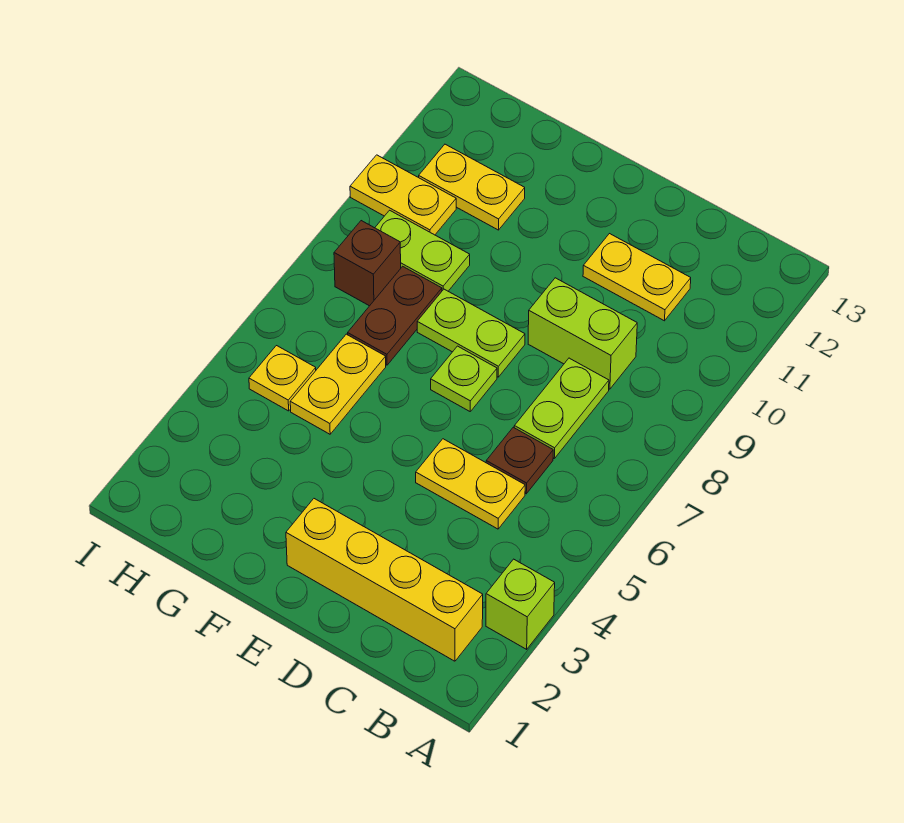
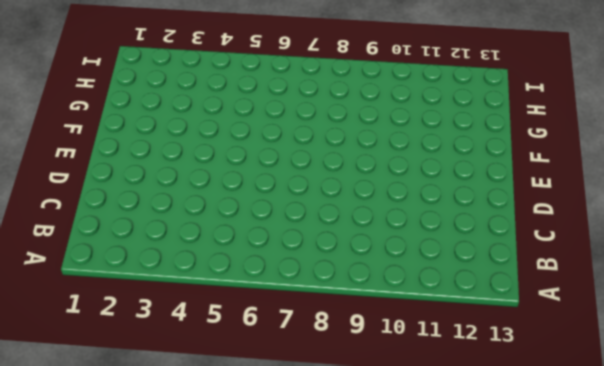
none -> lime brick A3 level 1
none -> yellow brick B2:E2 level 1
none -> yellow plate C5:D5 level 1

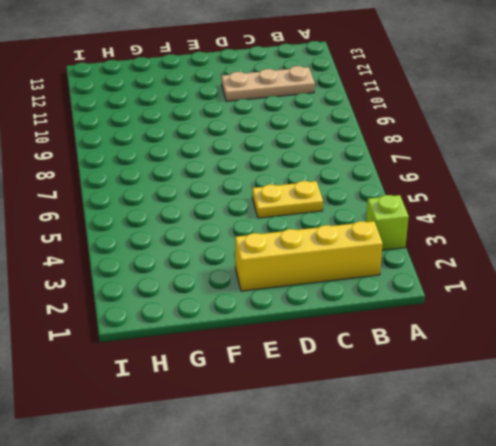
tan plate B11:D11 level 1 -> yellow plate C11:D11 level 1
none -> brown plate C6 level 1
none -> lime plate C7:C8 level 1
none -> lime brick C9:D9 level 1

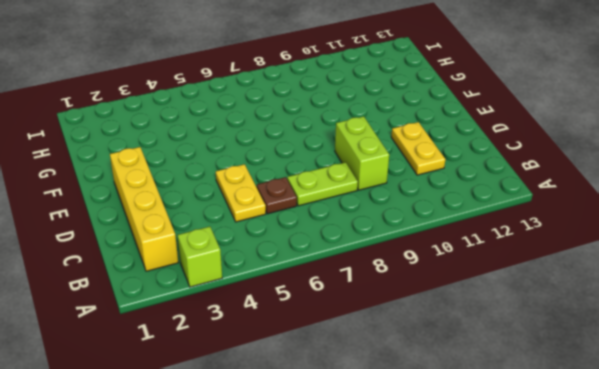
none -> lime plate E7 level 1
none -> lime plate E8:F8 level 1
none -> yellow plate G5:G6 level 1

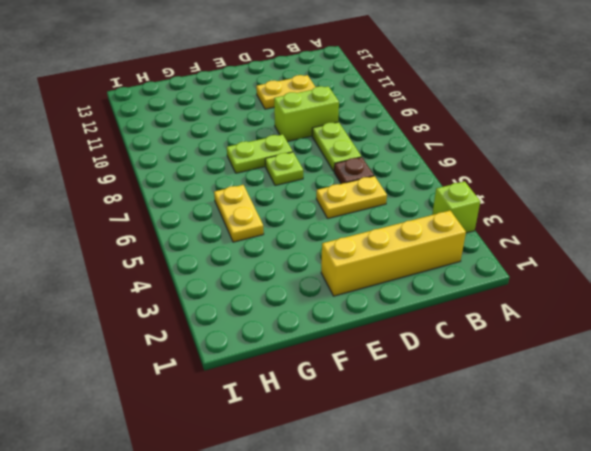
none -> brown plate G7:G8 level 1
none -> lime plate G9:H9 level 1
none -> yellow plate G11:H11 level 1

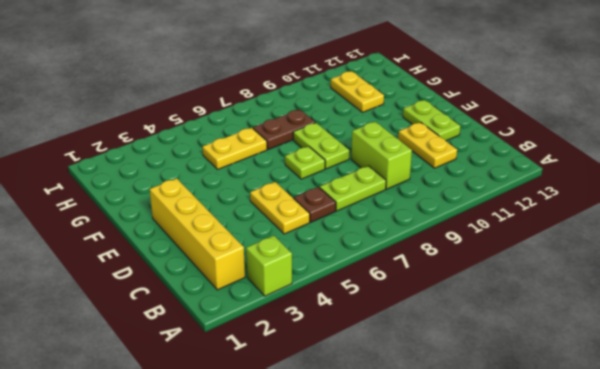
lime plate D12:E12 level 1 -> lime plate G9:H9 level 1
none -> yellow plate H5 level 1
none -> brown brick H8 level 1
none -> yellow plate H10:I10 level 1

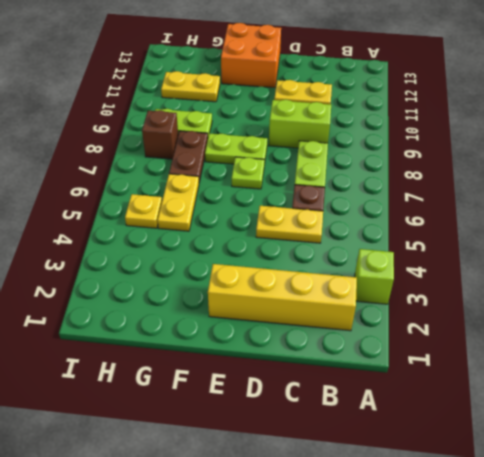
orange brick E12:F13 level 1 -> none
none -> yellow plate H10:I10 level 1

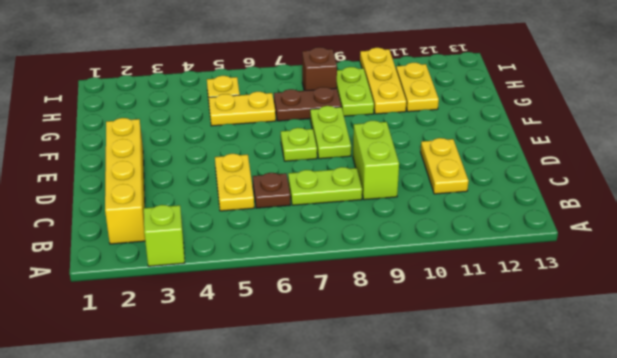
yellow plate G10:I10 level 1 -> yellow plate H10:I10 level 1

